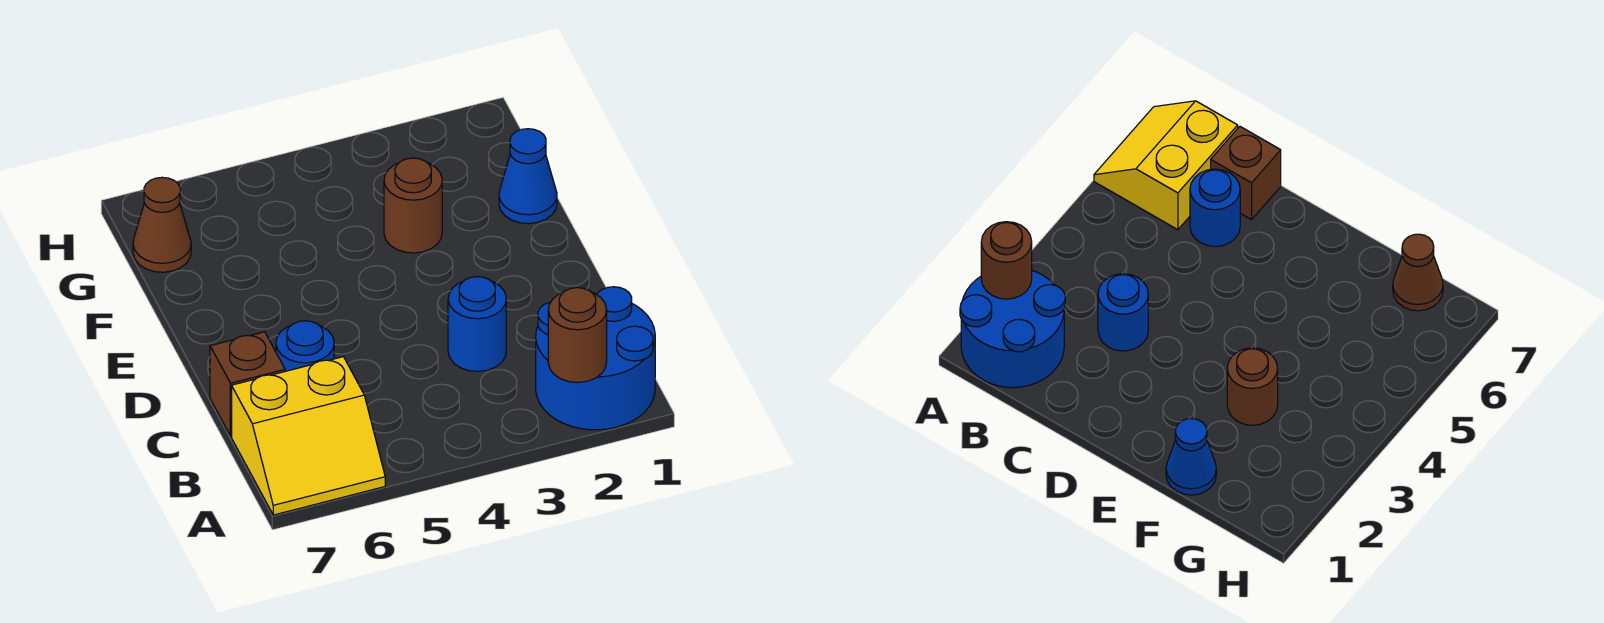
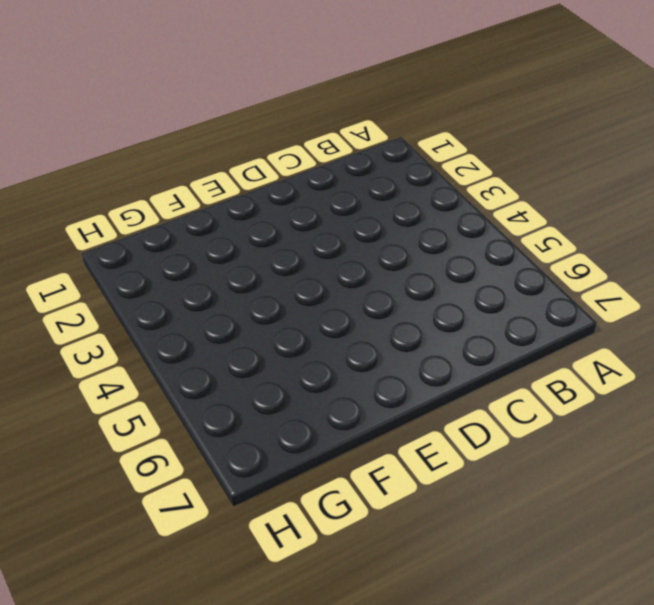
none -> blue round brick A1:B2 level 1
none -> yellow slope A6:B7 level 1 top B

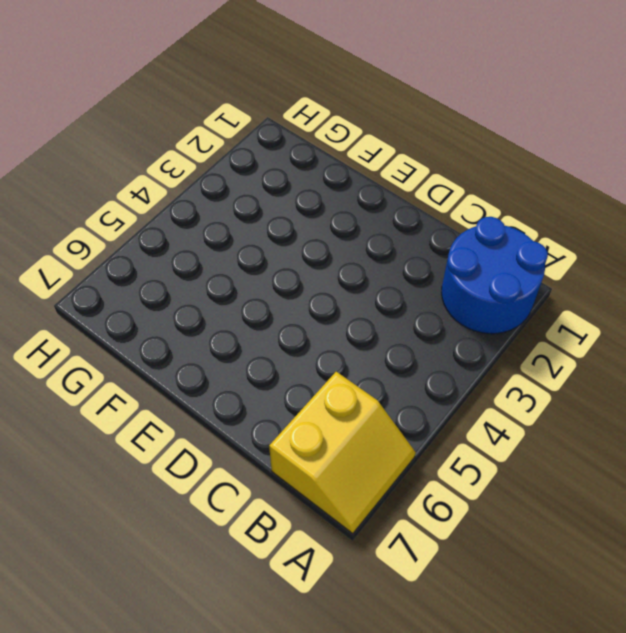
none -> blue round brick C3 level 1
none -> blue round brick C6 level 1

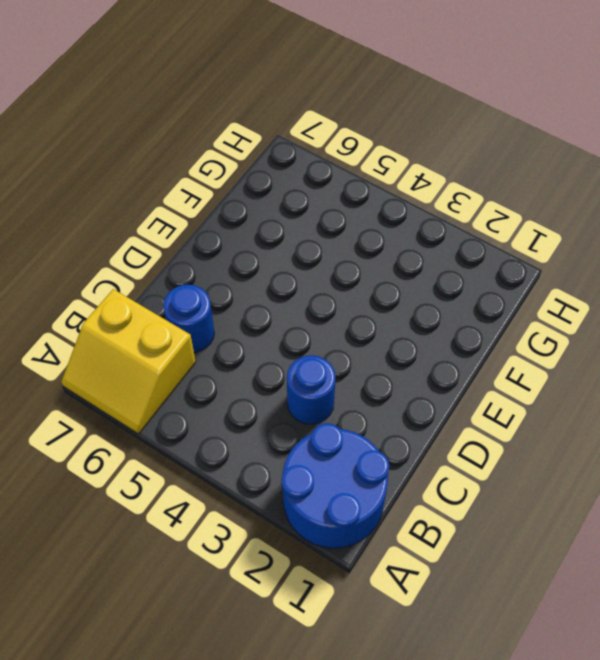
none -> brown brick C7 level 1
none -> blue cone F1 level 1

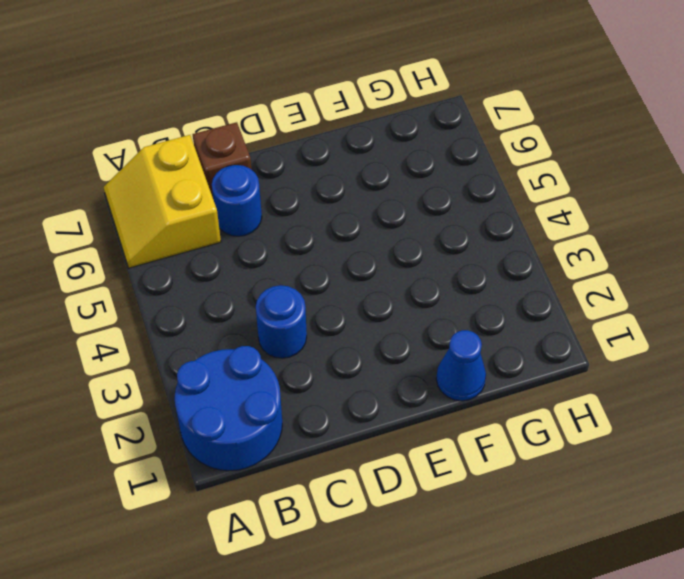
none -> brown round brick F3 level 1
none -> brown cone G7 level 1

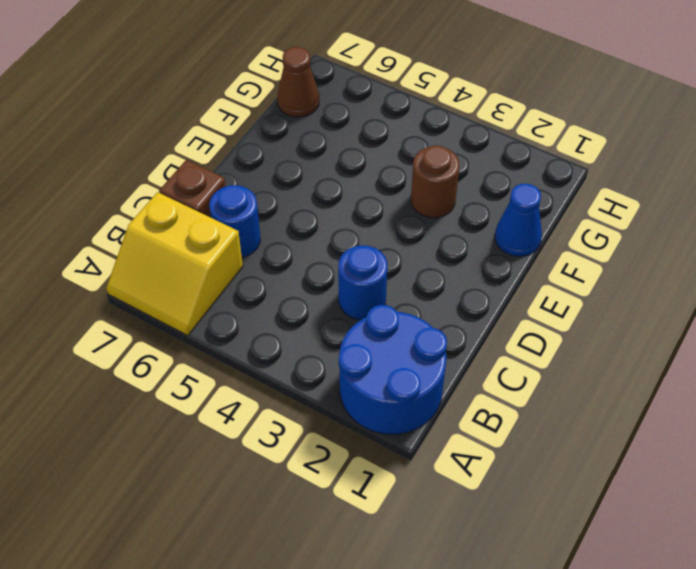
none -> brown round brick A2 level 2

